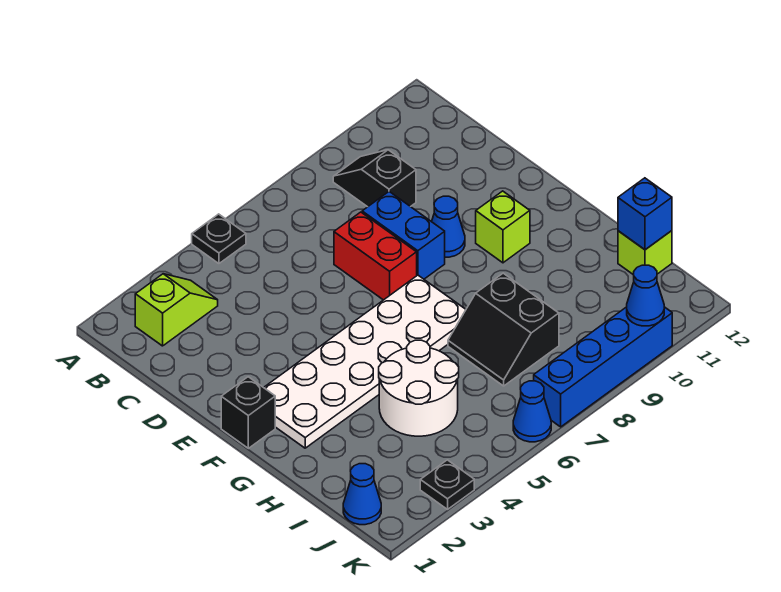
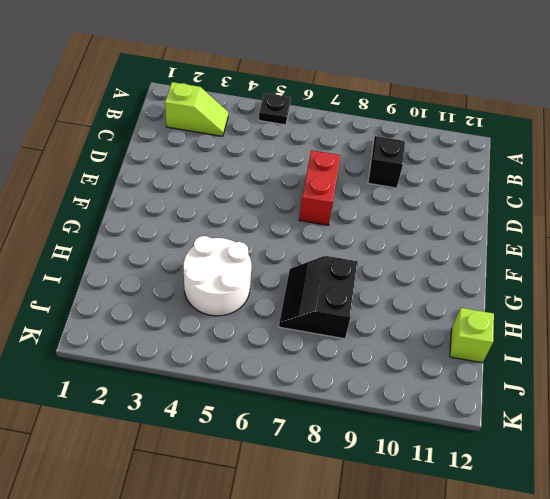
none -> blue brick D8:E8 level 1
none -> blue cone E9 level 1
none -> black brick F1 level 1

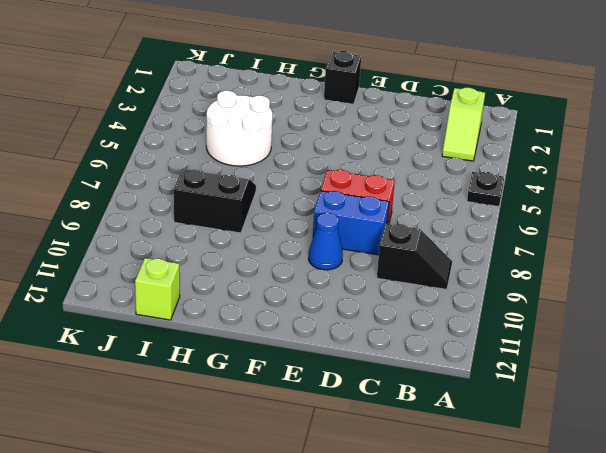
none -> white plate F2:G7 level 1
none -> lime brick F10 level 1
none -> blue cone J1 level 1

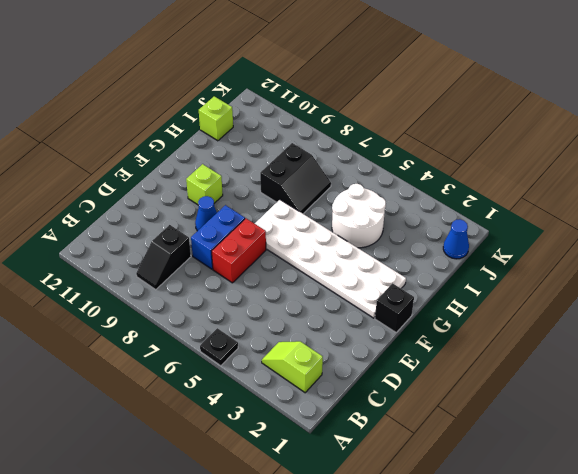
none -> black plate K3 level 1
none -> blue cone K6 level 1
none -> blue brick K7:K10 level 1

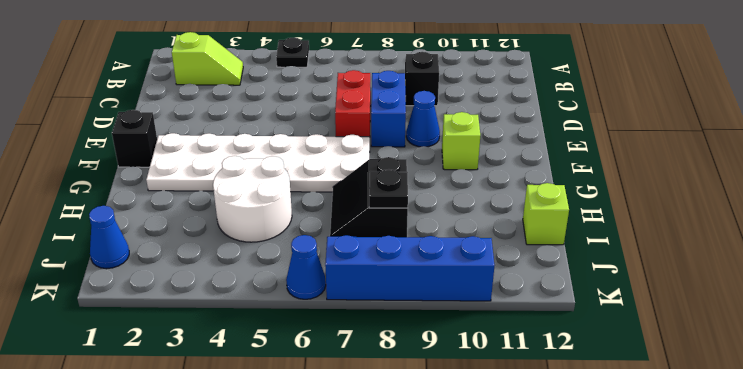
black plate I8 level 2 -> black plate K3 level 1
none -> blue brick I12 level 2
none -> blue cone K10 level 2

